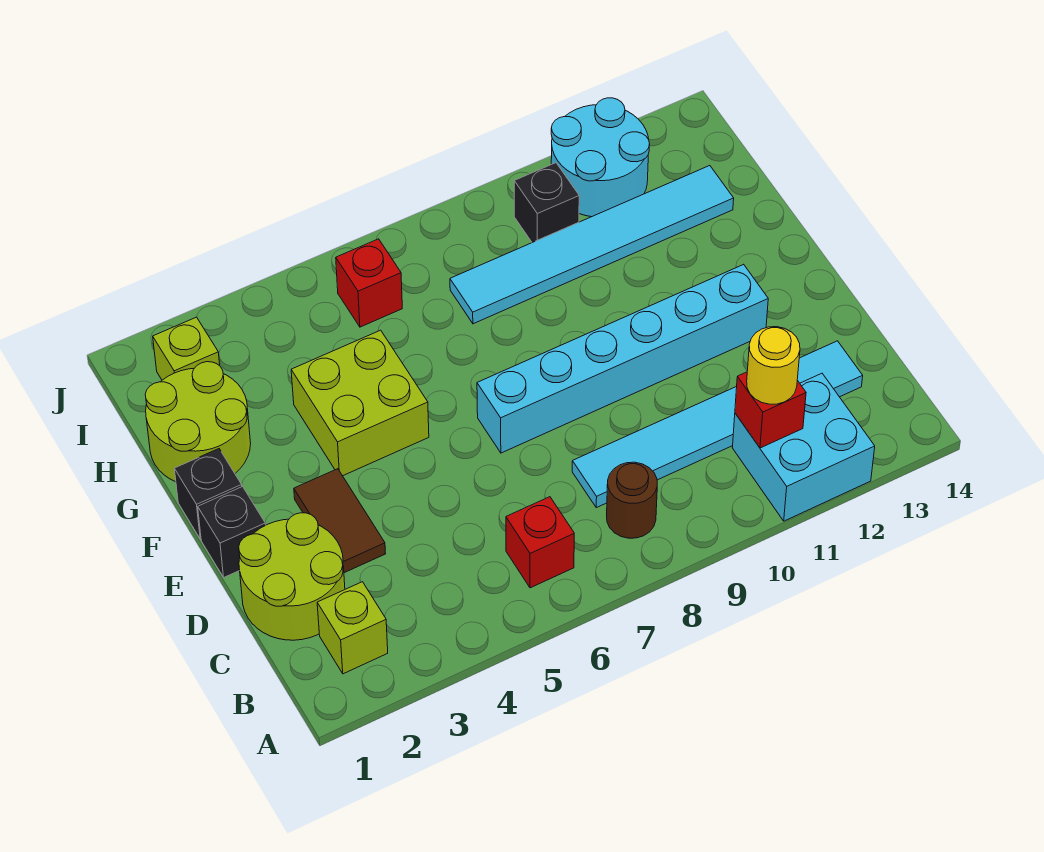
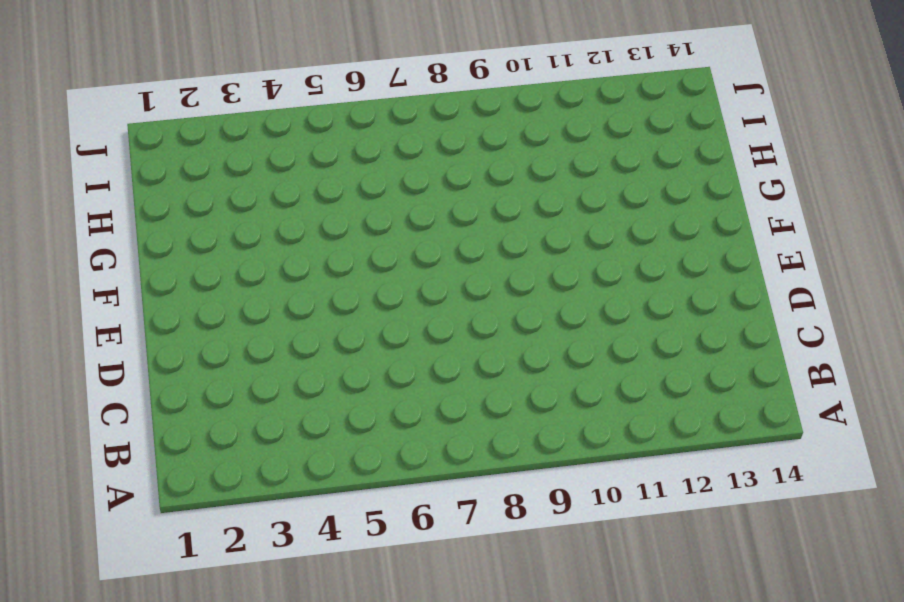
none -> cyan brick A11:B12 level 1
none -> lime brick B2 level 1
none -> red brick B6 level 1

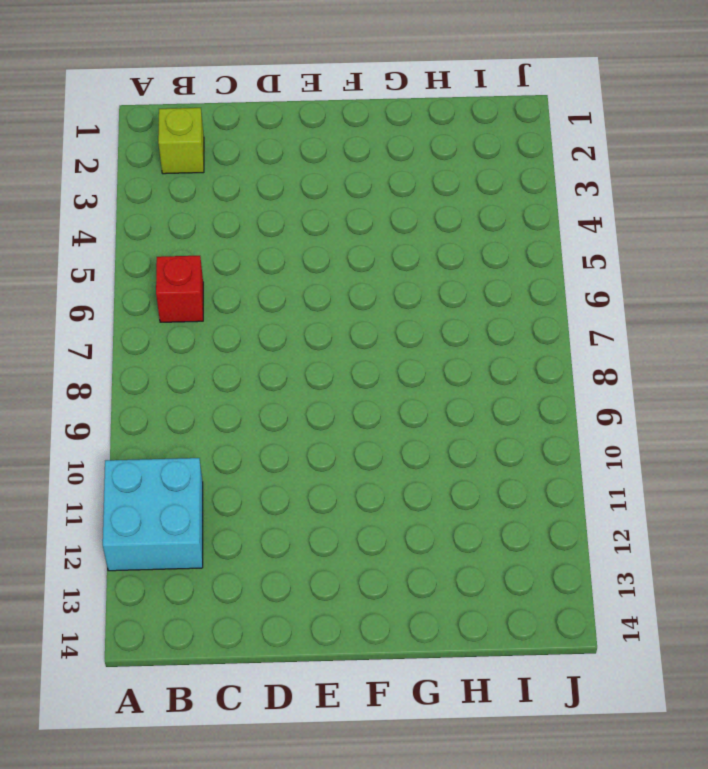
none -> brown round brick B8 level 1
none -> lime round brick C1:D2 level 1
none -> cyan tile C8:C13 level 1

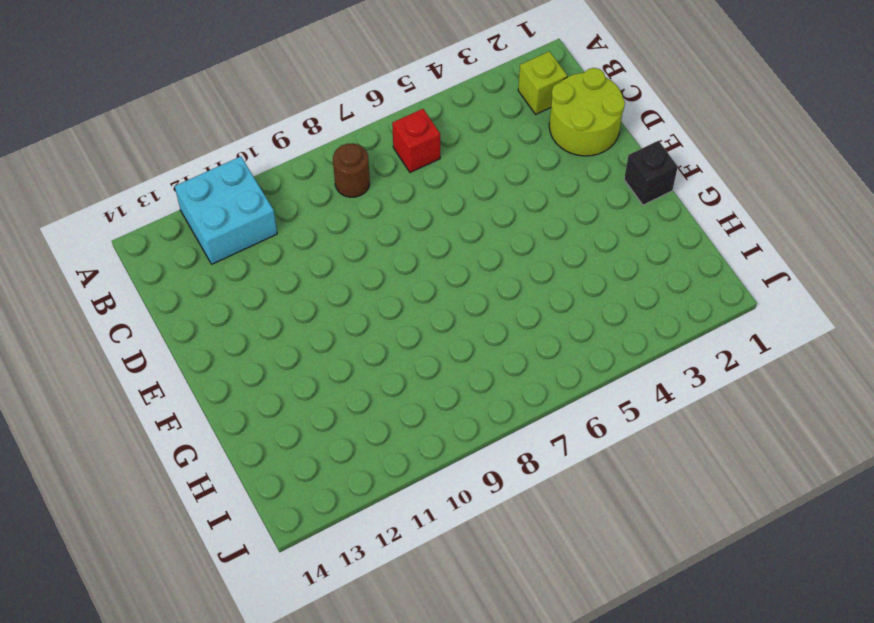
none -> cyan tile C8:C13 level 1
none -> brown tile D3:E3 level 1
none -> black brick E1 level 1

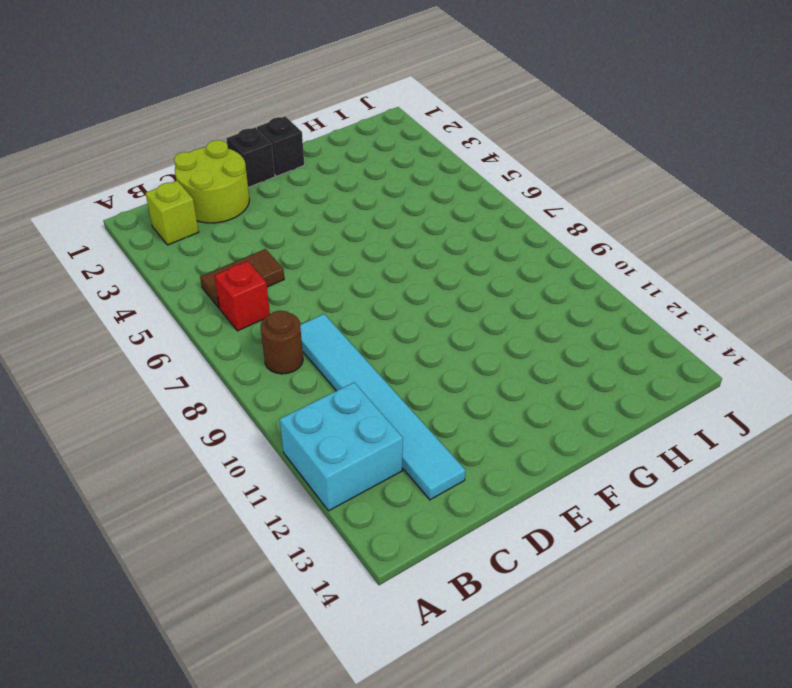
brown tile B5:C5 level 1 -> brown tile D3:E3 level 1
none -> cyan brick E7:E12 level 1
none -> lime brick F4:G5 level 1
none -> lime round brick G1:H2 level 1

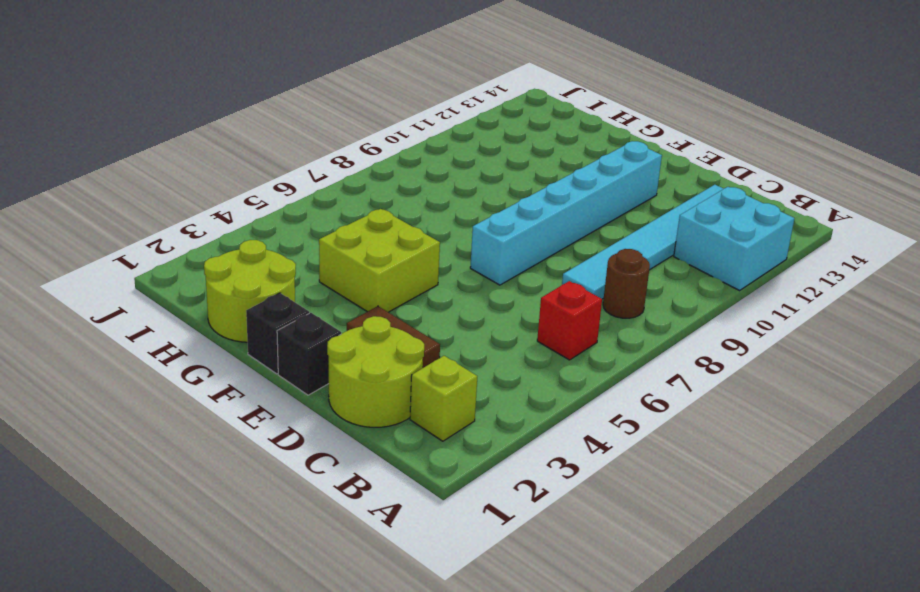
none -> cyan tile H8:H13 level 1
none -> lime brick I2 level 1
none -> red brick I6 level 1

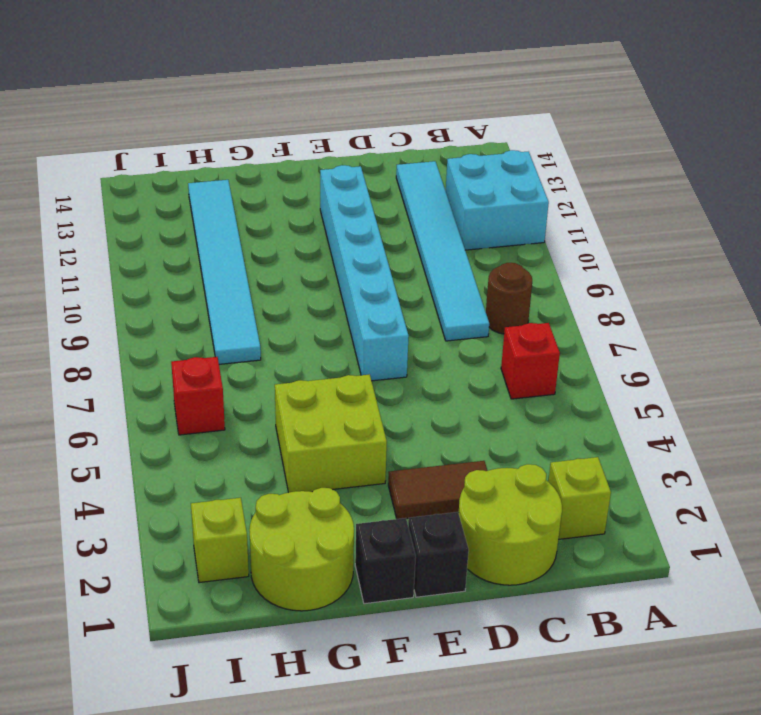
none -> black brick I10 level 1
none -> cyan round brick I11:J12 level 1
none -> red brick B11 level 2

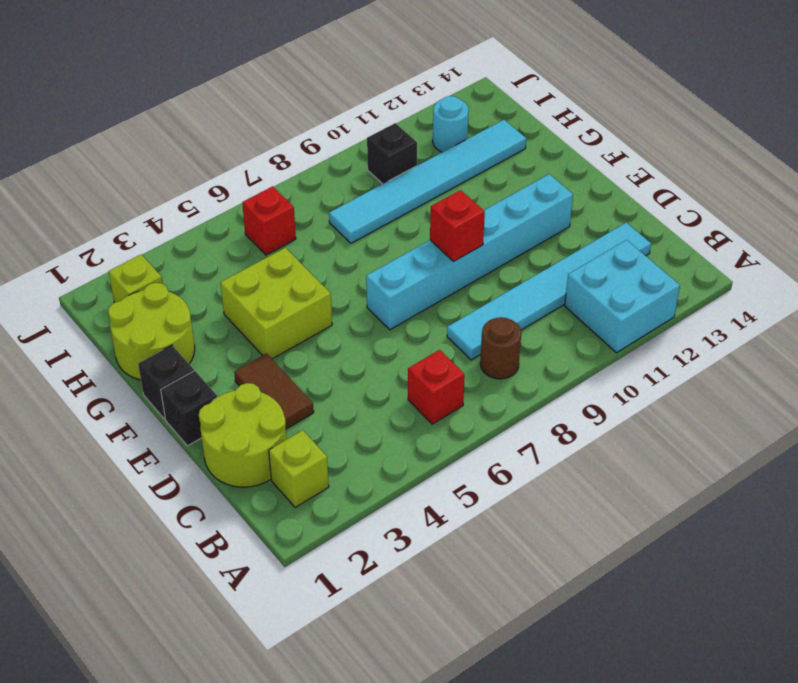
red brick E9 level 2 -> red brick B11 level 2
cyan round brick I12 level 1 -> cyan round brick I11:J12 level 1
none -> yellow round brick B11 level 3

